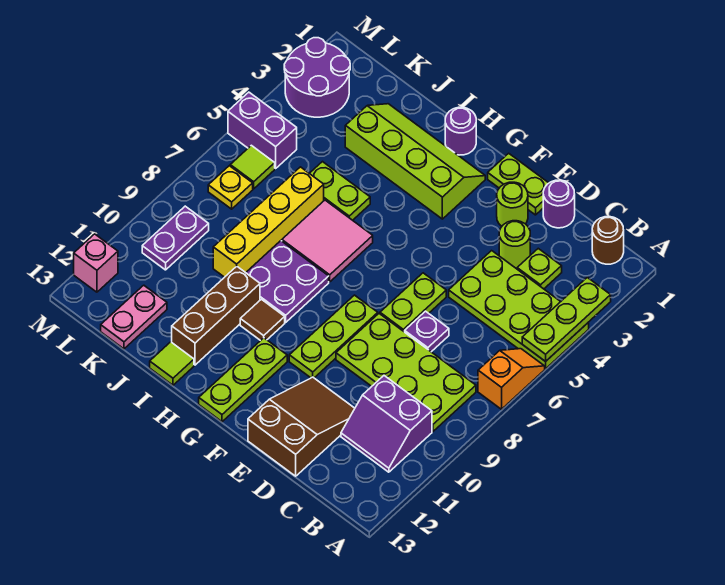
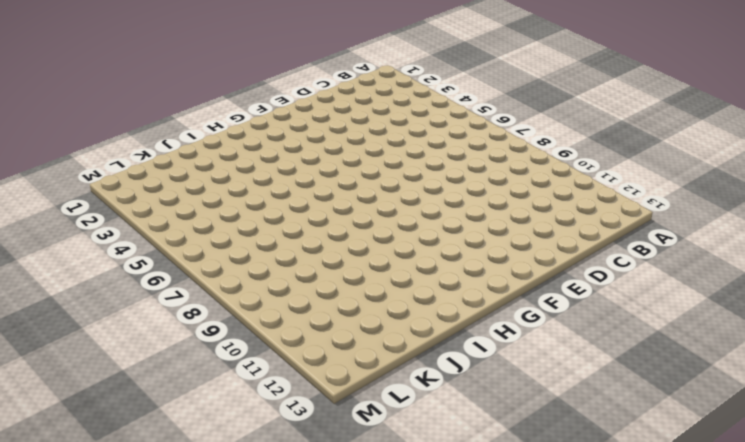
none -> lime plate A4:D5 level 1
none -> orange slope A6:A7 level 1 top 7
none -> brown round brick B1 level 1
none -> lime plate B8:E9 level 1

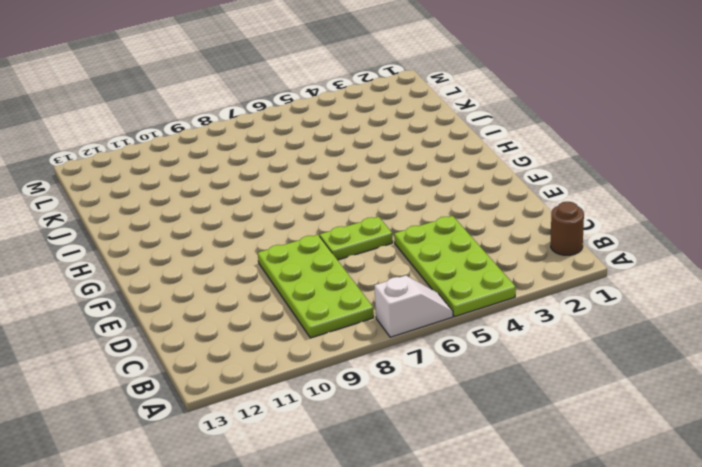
white slope A6:A7 level 1 top 7 -> orange slope A6:A7 level 1 top 7
none -> purple slope B10:C11 level 1 top 10
none -> lime plate C3 level 1
none -> purple round brick D1 level 1
none -> lime round brick D3 level 1

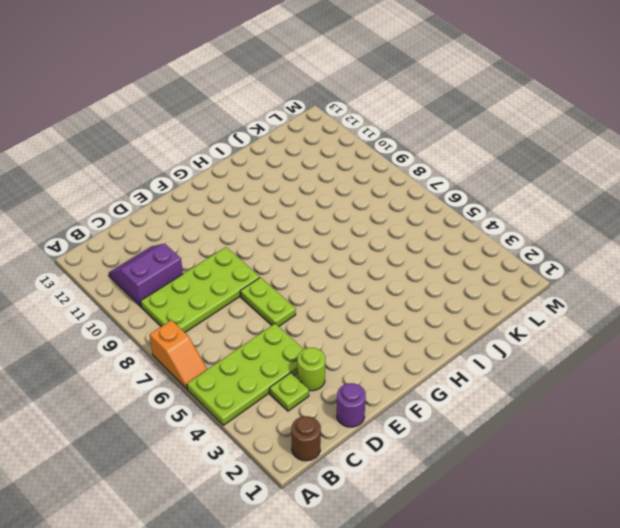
none -> purple plate D7 level 1
none -> brown slope D11:E13 level 1 top 13
none -> lime plate E1:F1 level 1
none -> lime round brick E2 level 1

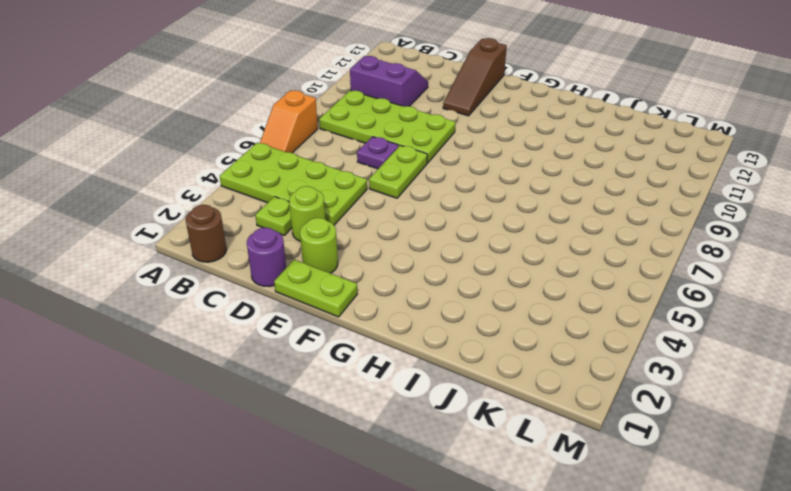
brown slope E11:E13 level 1 top 13 -> brown slope D11:E13 level 1 top 13
none -> lime plate F8:F10 level 1
none -> lime slope G2:J3 level 1 top 3
none -> lime plate G11:G13 level 1
none -> purple round brick H1 level 1

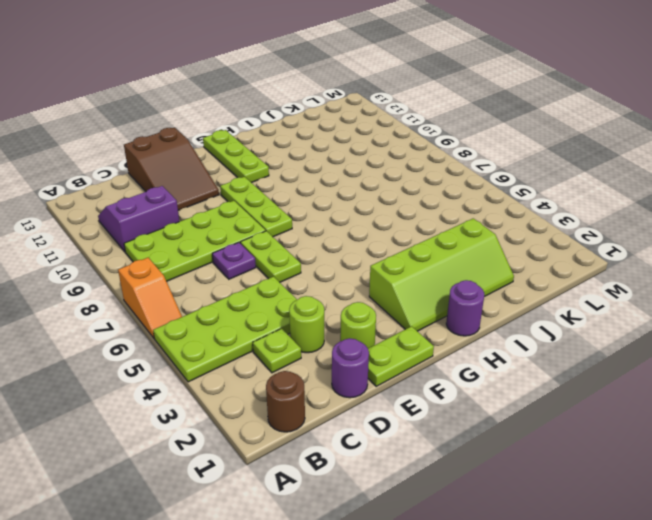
none -> pink tile H6:I7 level 1
none -> purple plate H8:I9 level 1
none -> brown tile H10 level 1
none -> lime plate I5:J5 level 1

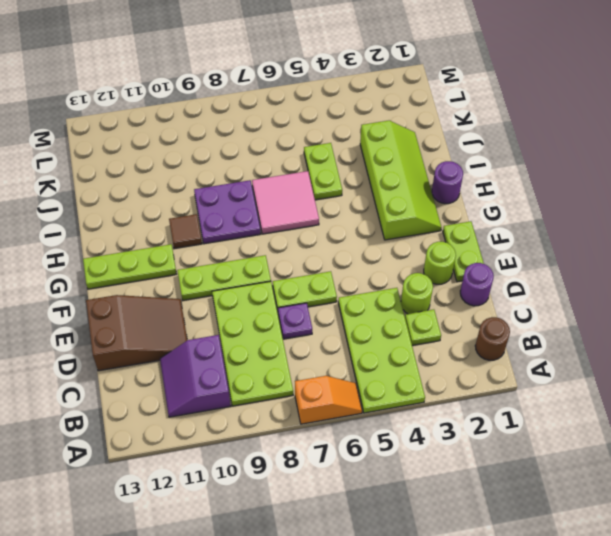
none -> brown brick I10:I12 level 1
none -> lime tile I13 level 1
none -> yellow brick J6:J9 level 1
none -> pink plate K12:K13 level 1

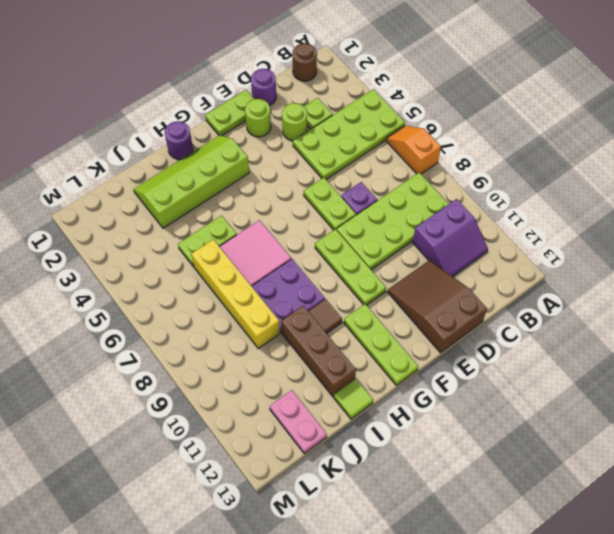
none -> purple round brick L2:M3 level 1
none -> purple brick L5:M5 level 1
none -> lime tile L6 level 1
none -> yellow plate L7 level 1

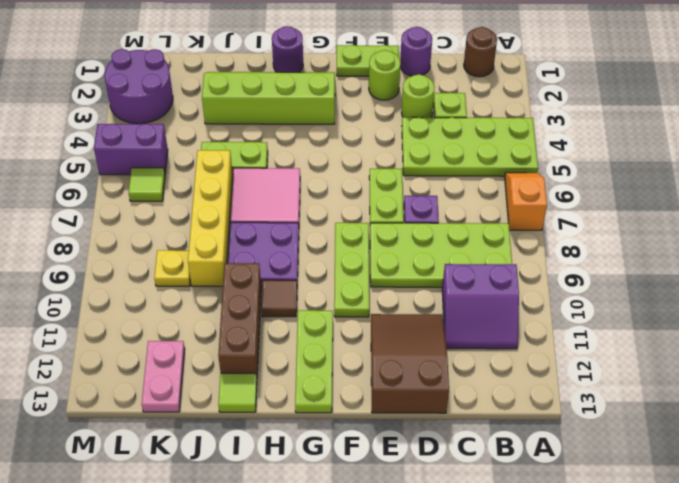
yellow plate K9 level 1 -> yellow plate L7 level 1
none -> purple plate L9:L10 level 1
none -> pink brick M12 level 1
none -> lime plate A3:A5 level 2

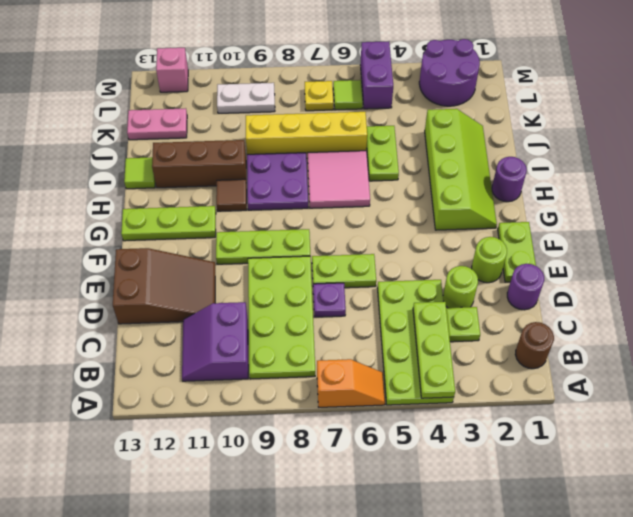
lime plate A4:C4 level 2 -> lime plate A3:A5 level 2
white plate L9:L10 level 1 -> purple plate L9:L10 level 1

